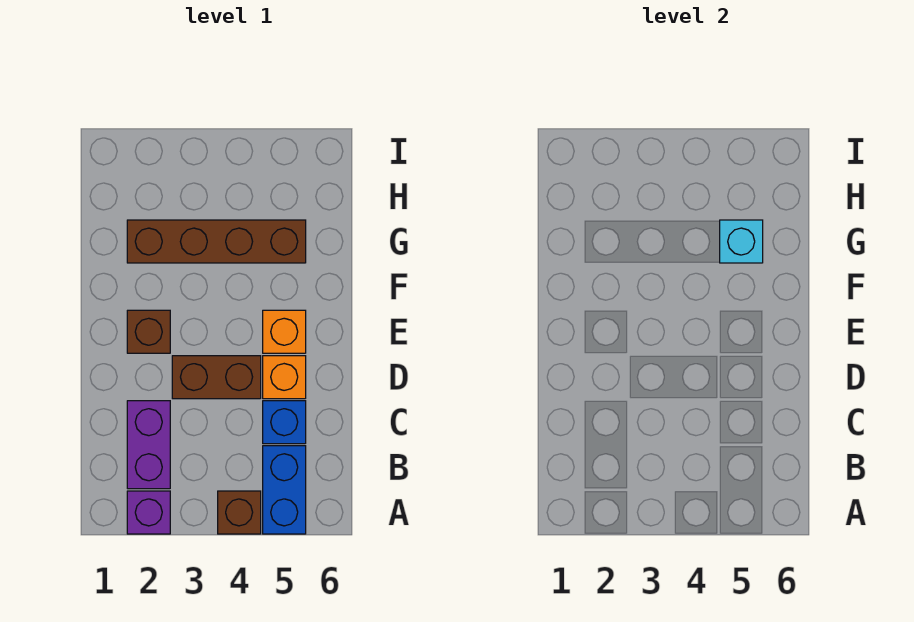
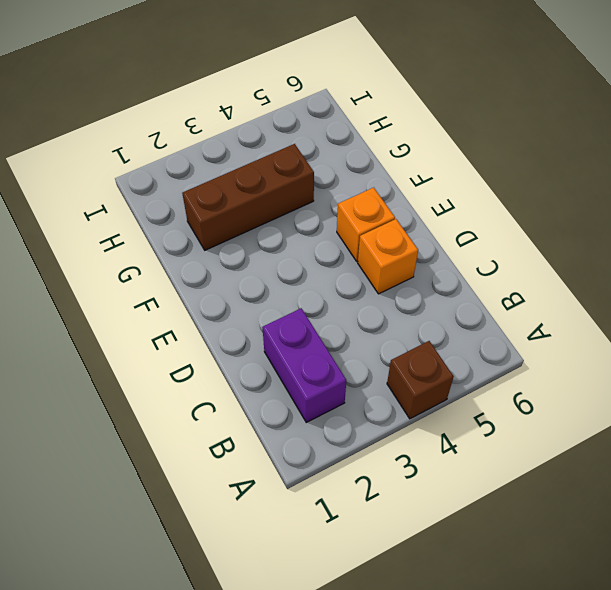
brown brick G2:G4 level 1 -> brown brick G2:G5 level 1
none -> purple brick A2 level 1
none -> blue brick A5:B5 level 1

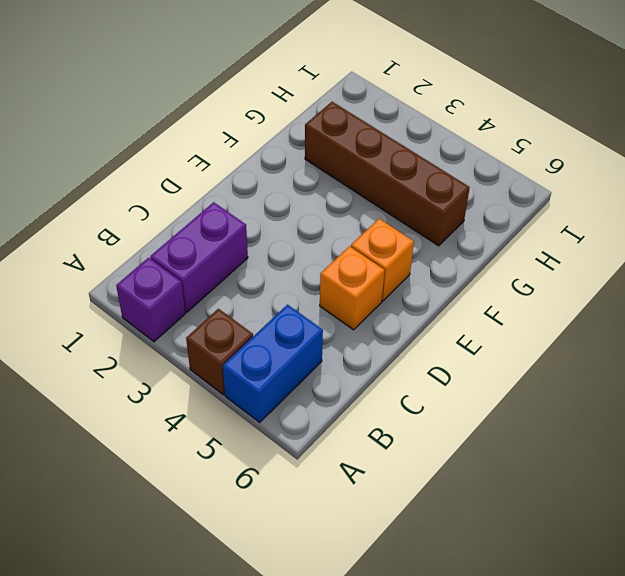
none -> blue brick C5 level 1
none -> brown brick D3:D4 level 1

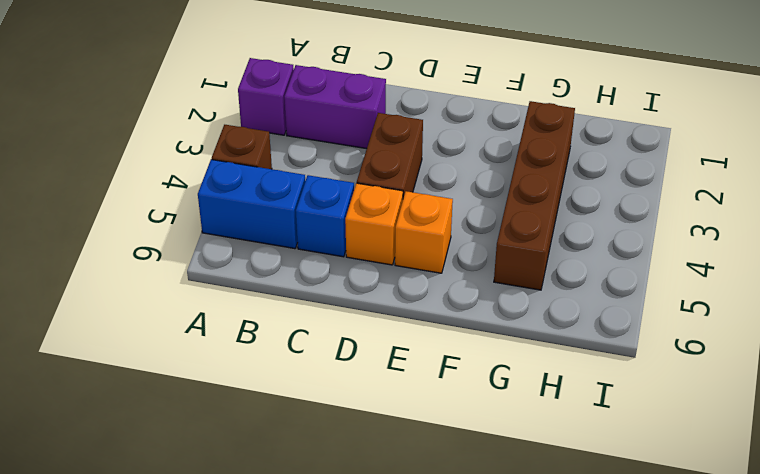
none -> brown brick E2 level 1
none -> cyan brick G5 level 2

